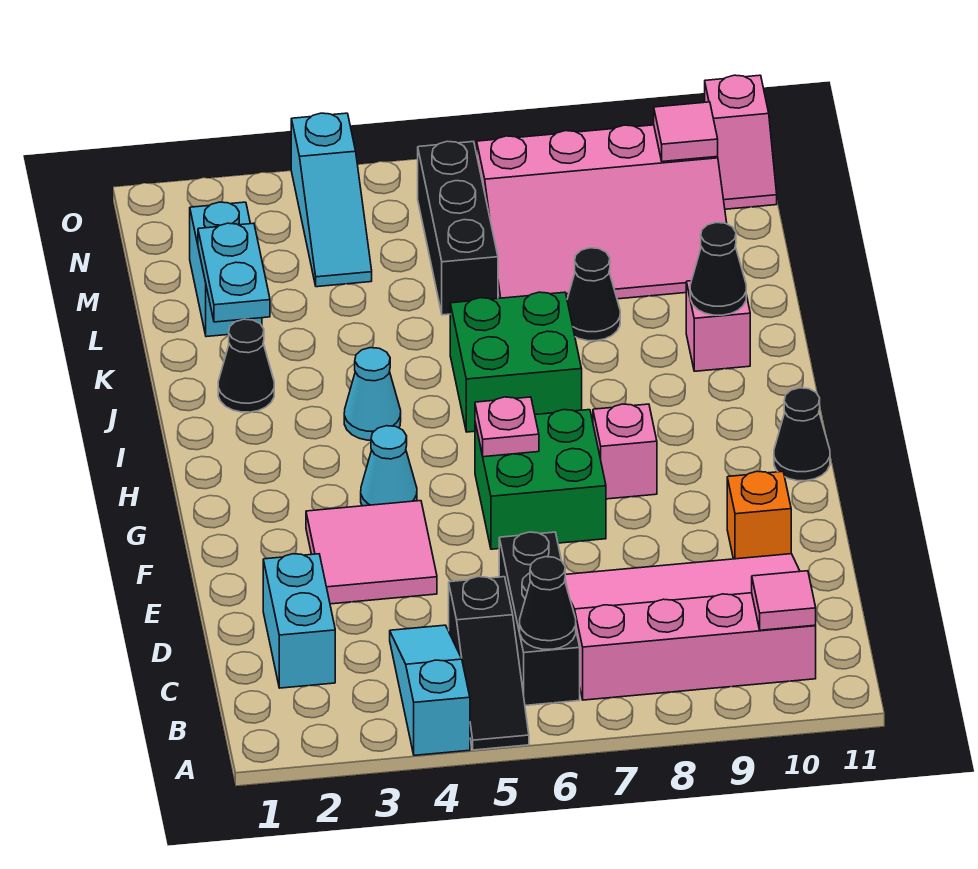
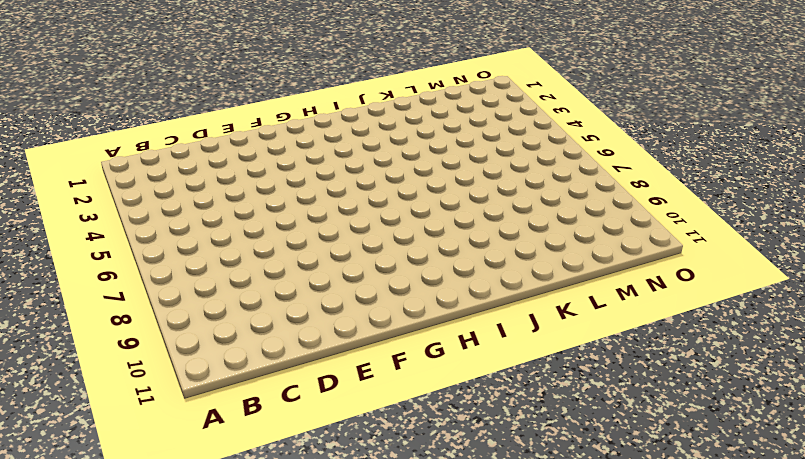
none -> cyan slope A4:C4 level 1 top A
none -> black slope A5:C5 level 1 top C
none -> black brick B6:D6 level 1

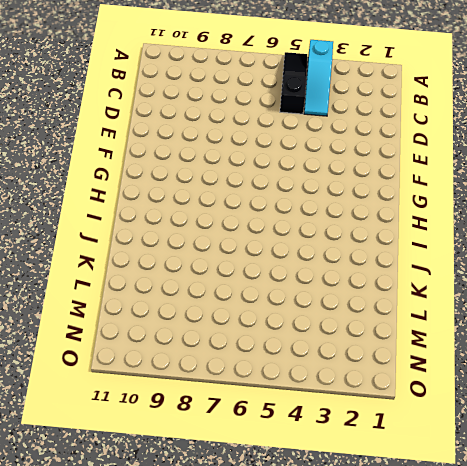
none -> black brick B6:D6 level 1
none -> pink slope B7:D10 level 1 top B
none -> cyan brick C2:D2 level 1

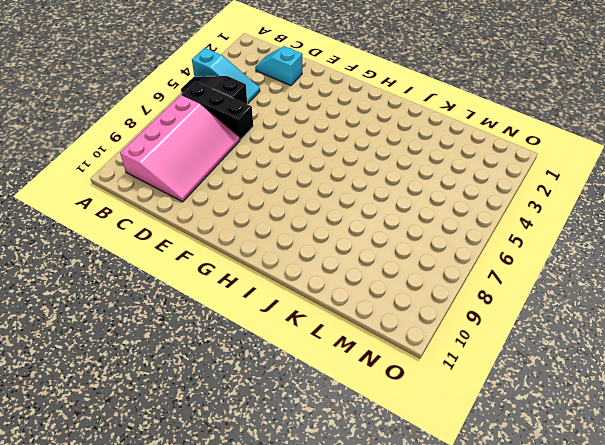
cyan slope C2:D2 level 1 top D -> cyan brick C2:D2 level 1
none -> pink tile E3:F4 level 1
none -> orange brick E10 level 1
none -> green brick F6:G7 level 1

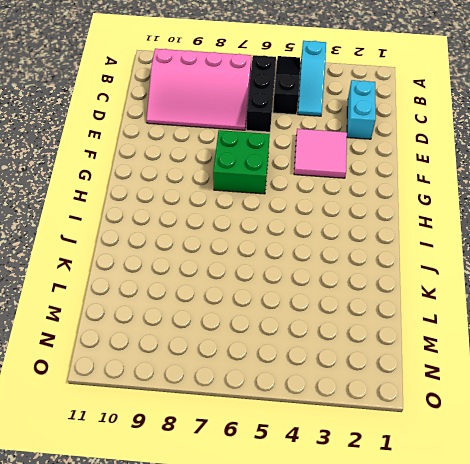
none -> orange brick E10 level 1
none -> cyan cone G4 level 1
none -> pink brick G8 level 1

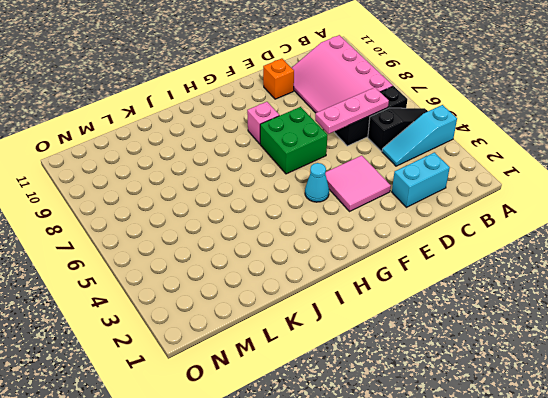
pink plate C6:E6 level 2 -> none
none -> black cone G11 level 1
none -> cyan cone I4 level 1
none -> green brick I6:J7 level 1

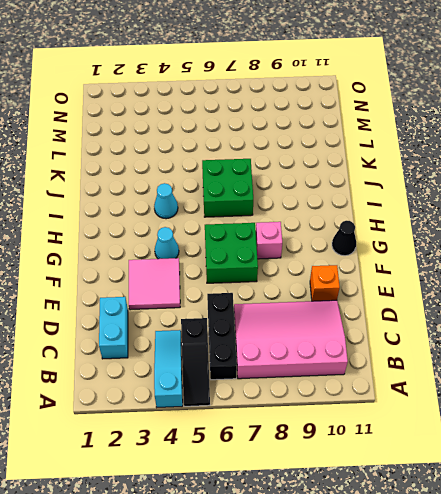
none -> black cone J2 level 1
none -> pink brick J10 level 1
none -> black cone K8 level 1

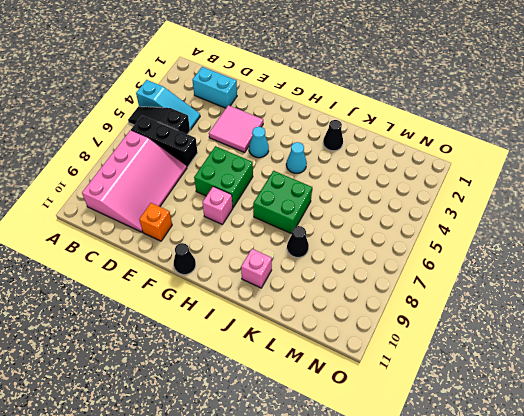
none -> cyan brick L2:M2 level 1
none -> black brick L6:N6 level 1
none -> pink slope L7:N10 level 1 top N

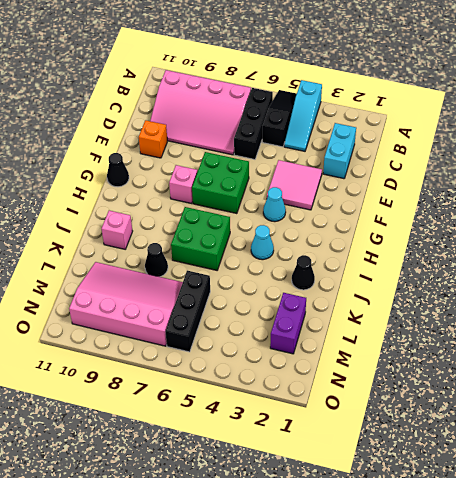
purple brick L2:M2 level 1 -> cyan brick L2:M2 level 1
none -> cyan slope M4:O4 level 1 top O
none -> pink slope N11:O11 level 1 top O
none -> black cone B6 level 2

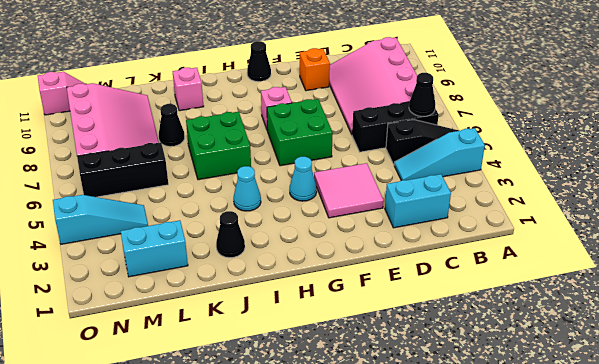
none -> pink tile B10 level 2
none -> pink plate G6 level 2
none -> black cone J10 level 2

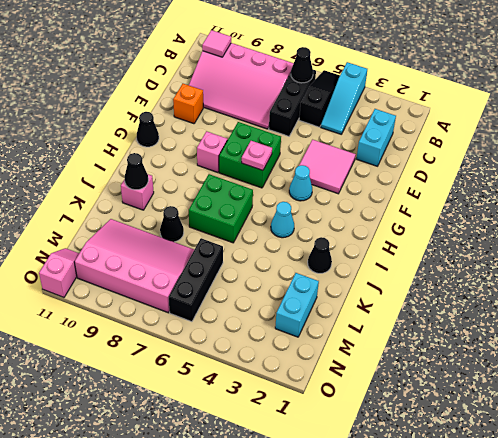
none -> cyan slope M4:O4 level 1 top O
none -> cyan plate K2:L2 level 2
none -> pink tile N10 level 2

